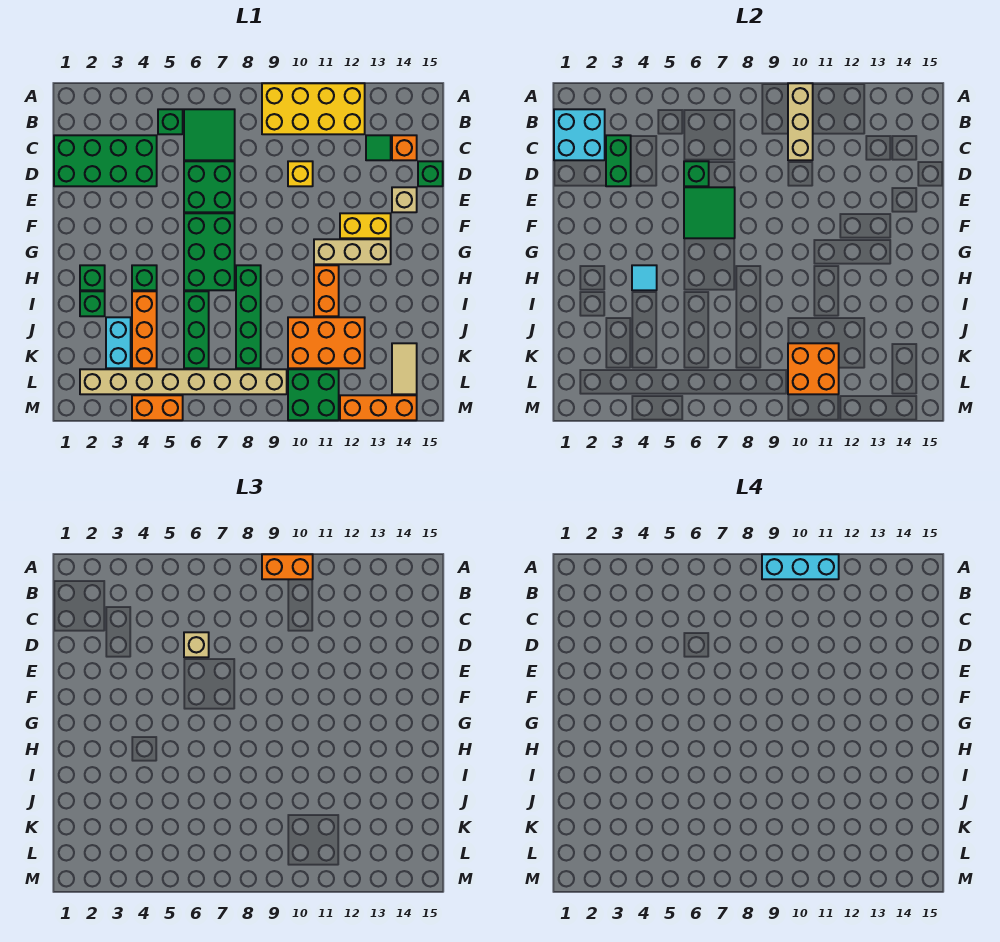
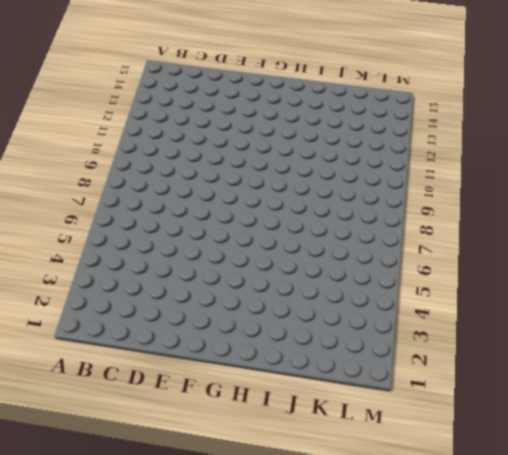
none -> yellow brick A9:B12 level 1
none -> green brick B5 level 1
none -> green tile B6:C7 level 1
none -> green brick C1:D4 level 1

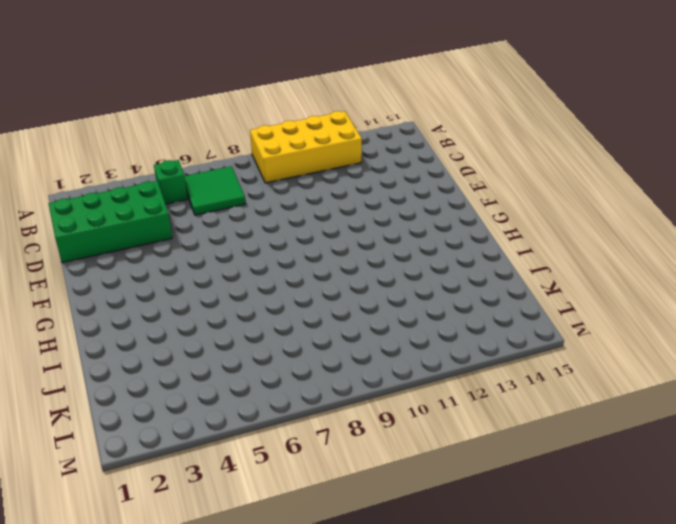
none -> green tile C13 level 1
none -> orange brick C14 level 1
none -> green brick D6:E7 level 1
none -> yellow brick D10 level 1

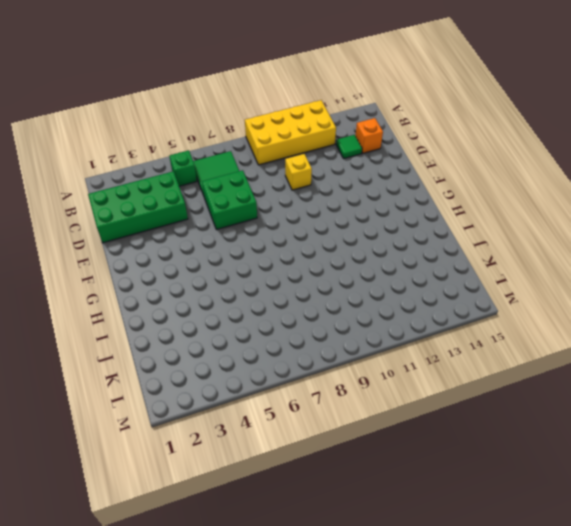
none -> green brick D15 level 1
none -> tan brick E14 level 1
none -> green brick F6:H7 level 1
none -> yellow brick F12:F13 level 1

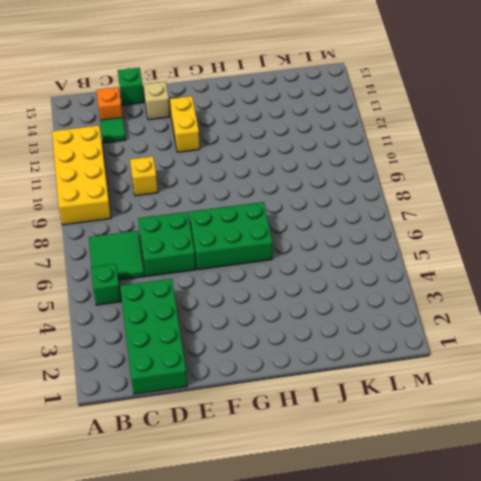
none -> tan brick G11:G13 level 1
none -> green brick H2 level 1
none -> green brick H4 level 1
none -> green brick H8:K8 level 1

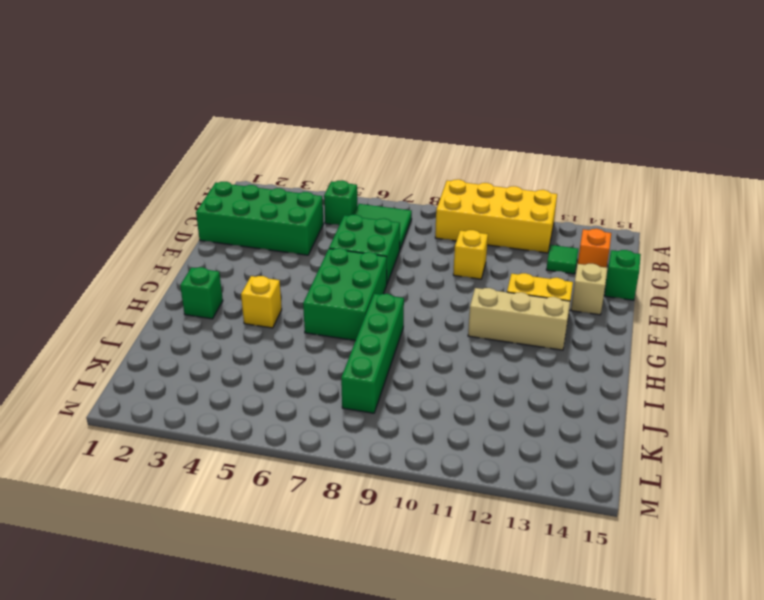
yellow brick H4 level 1 -> green brick H4 level 1
none -> orange brick H11:I11 level 1
none -> green brick I2 level 1
none -> orange brick I4:K4 level 1
none -> green brick I6:K6 level 1

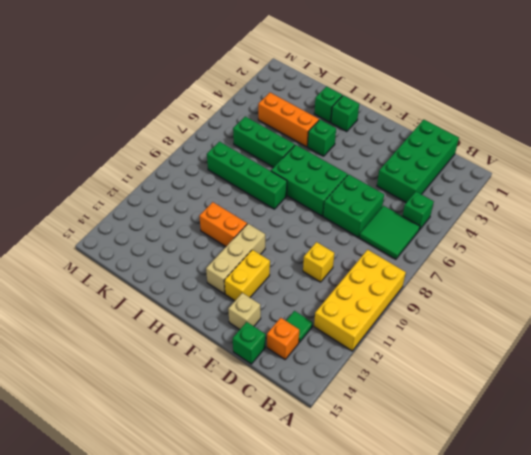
none -> cyan brick J3:K3 level 1
none -> orange brick J10:K12 level 1
none -> tan tile K14:L14 level 1
none -> tan brick L2:L9 level 1

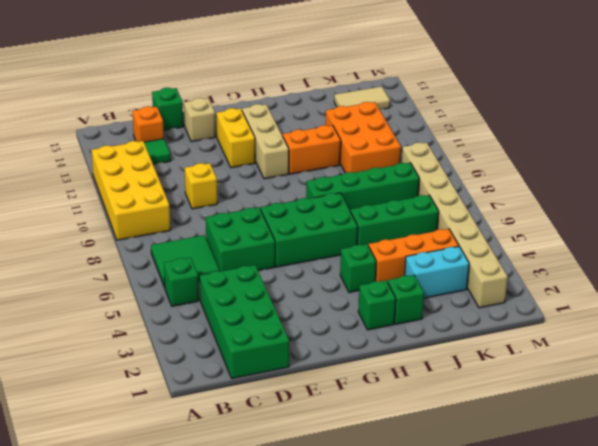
none -> green brick L10:M11 level 1
none -> orange brick M4:M5 level 1
none -> orange brick M12:M14 level 1
none -> tan brick A10:C10 level 2

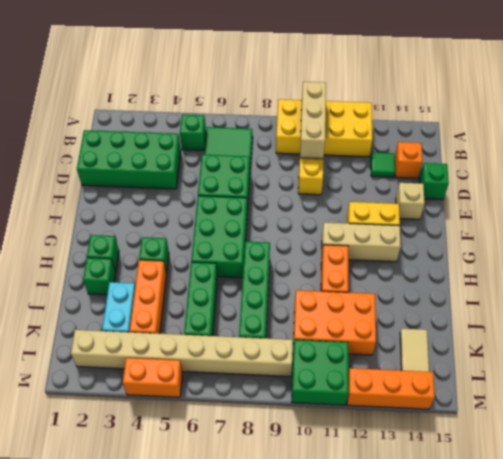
none -> cyan brick B1:C2 level 2
none -> green brick C3:D3 level 2
none -> green brick D6 level 2
none -> green tile E6:F7 level 2

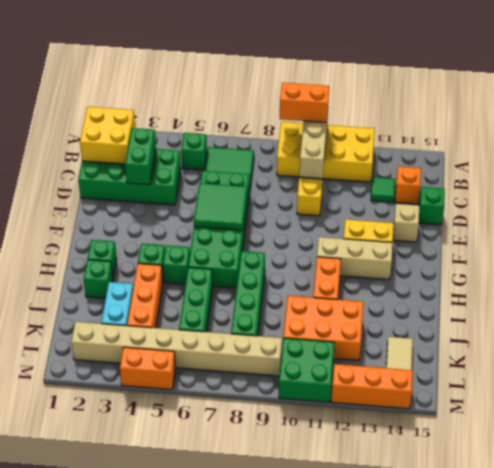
yellow brick B1:C2 level 2 -> cyan brick B1:C2 level 2
green brick H5 level 1 -> green brick D6 level 2
none -> cyan tile H4 level 2
none -> orange brick K10:L11 level 2
none -> tan brick D6 level 3
none -> cyan brick A9:A11 level 4

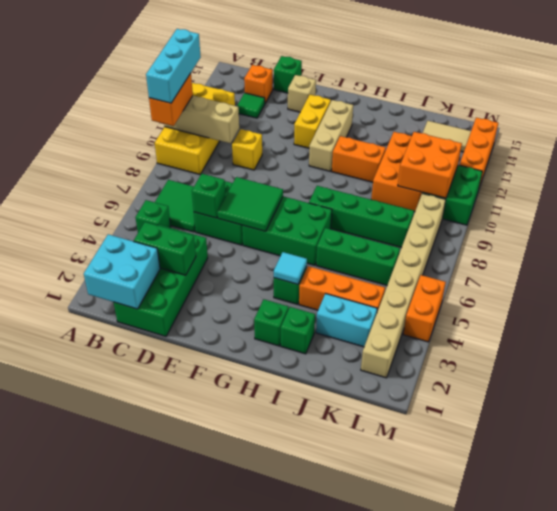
none -> tan brick D6 level 3

